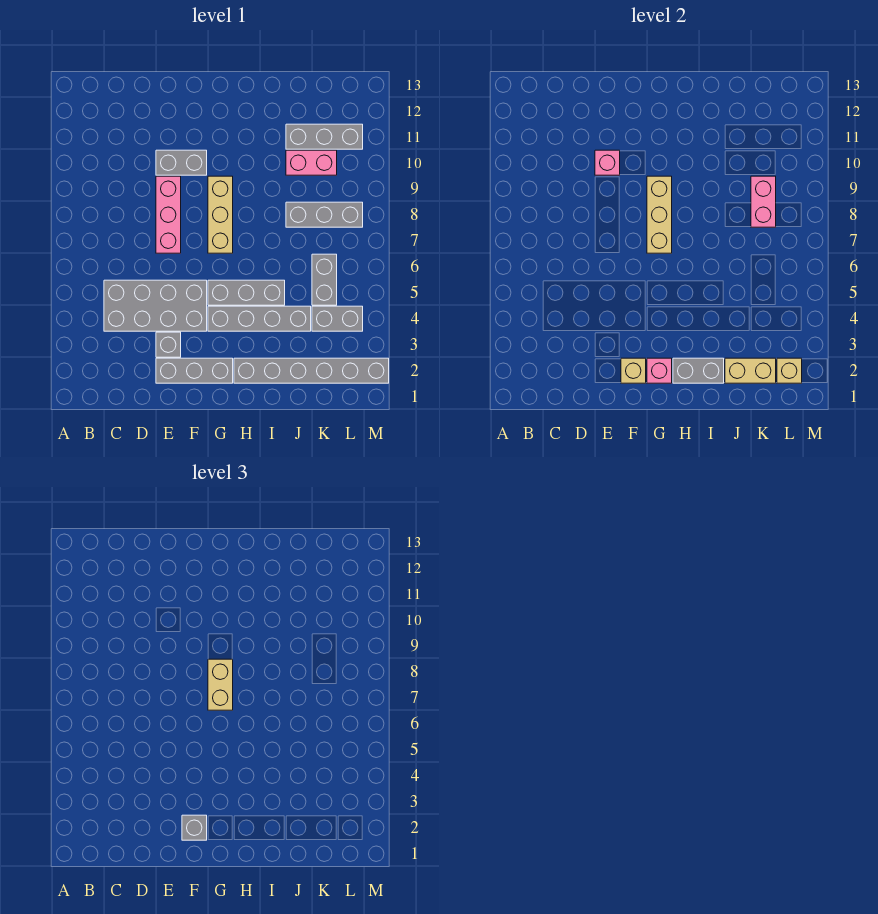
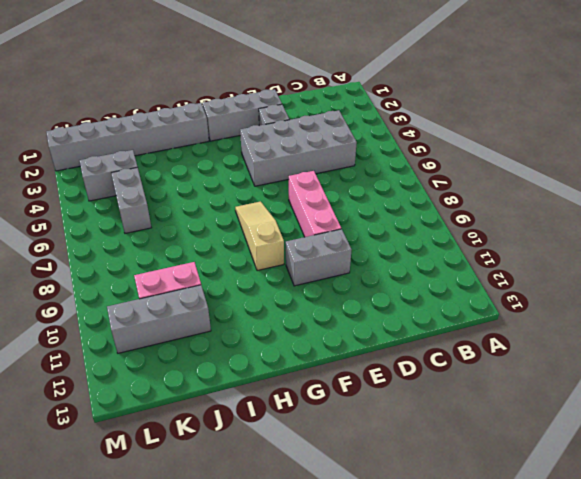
tan slope G7:G9 level 1 top 9 -> tan brick G7:G9 level 1
none -> grey brick G4:J4 level 1
none -> grey brick G5:I5 level 1
none -> grey brick J8:L8 level 1

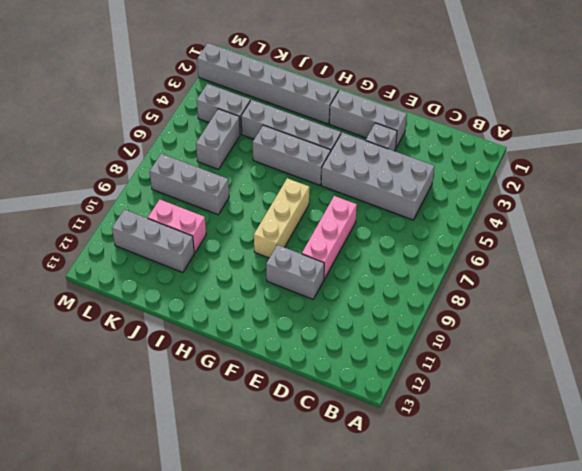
none -> pink brick E10 level 2
none -> tan brick F2 level 2
none -> pink brick G2 level 2

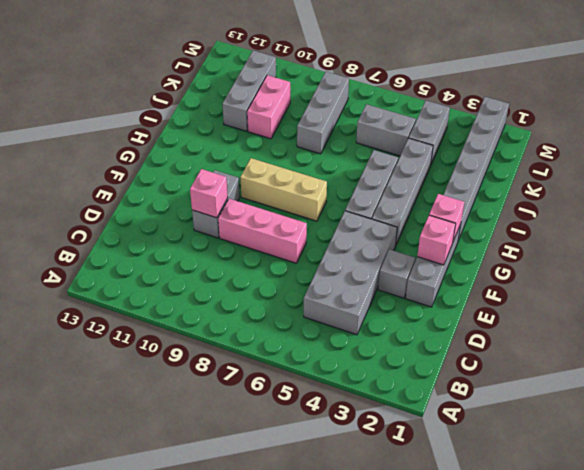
pink brick F2 level 2 -> tan brick F2 level 2
none -> tan brick G7:G9 level 2
none -> grey brick H2:I2 level 2
none -> tan brick J2:K2 level 2

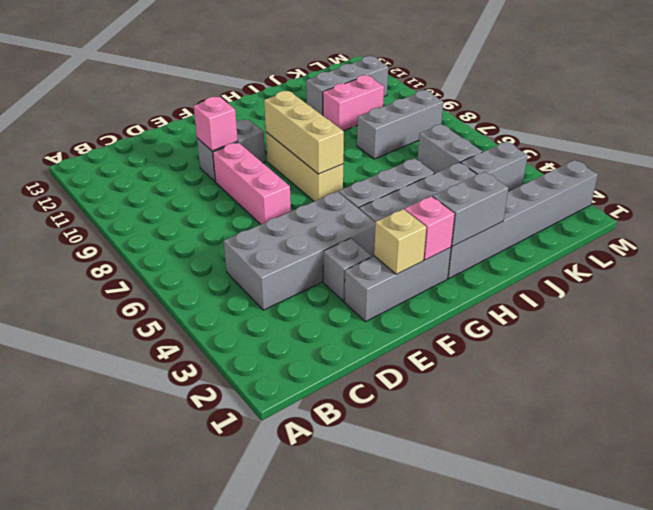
none -> tan brick J2:K2 level 2
none -> pink brick K8:K9 level 2
none -> tan brick L2 level 2

